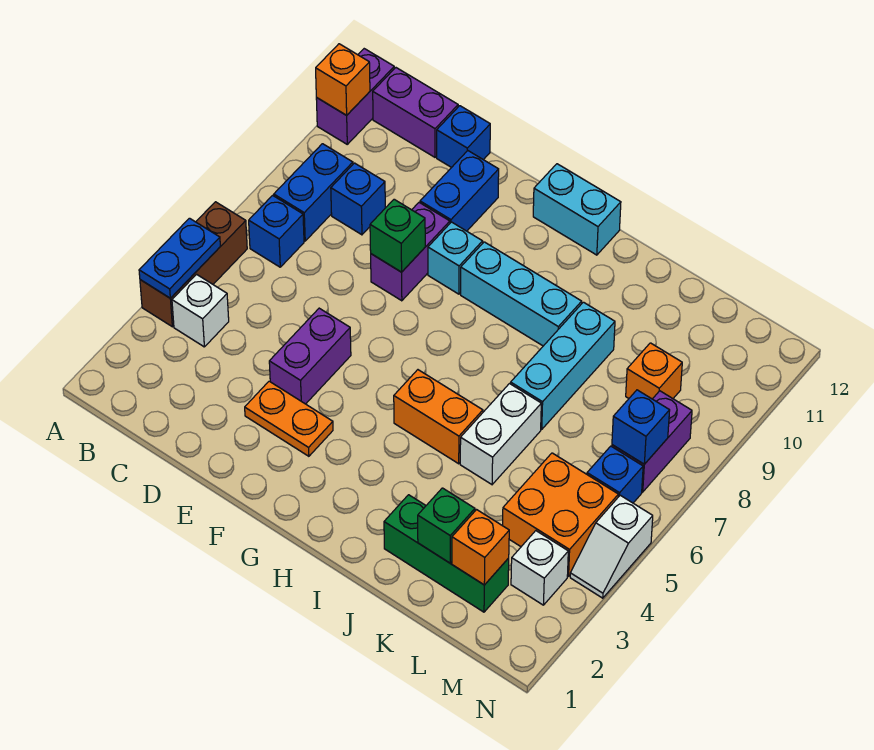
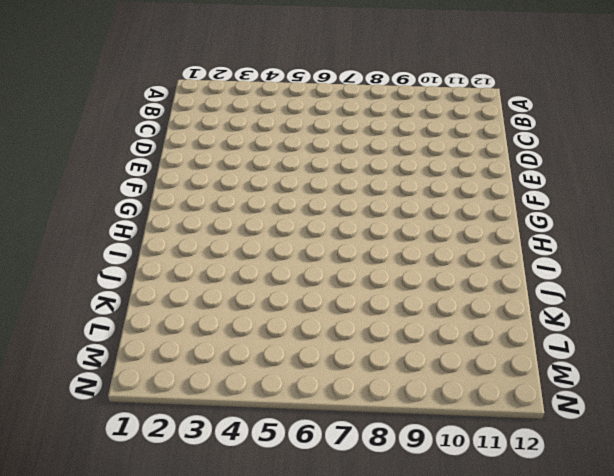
none -> brown brick A4:A6 level 1
none -> purple brick A11:A12 level 1
none -> white brick B4 level 1
none -> blue brick B7 level 1

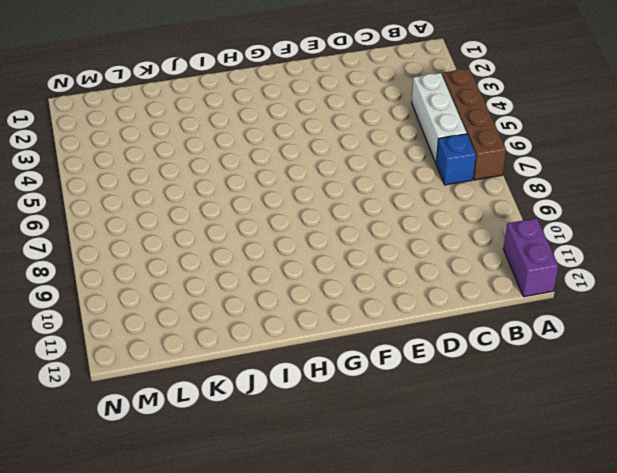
brown brick A4:A7 level 1 -> brown brick A4:A6 level 1
white brick B4:B6 level 1 -> white brick B4 level 1
none -> blue brick B8:B9 level 1
none -> purple brick B12:C12 level 1
none -> blue brick C9 level 1
none -> blue brick D12 level 1

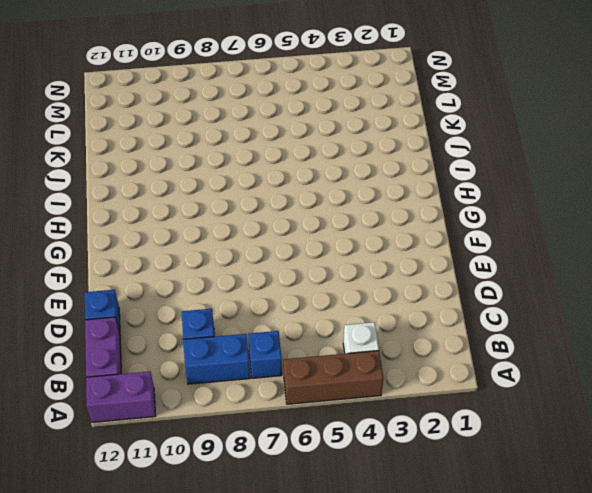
none -> orange plate E3:F3 level 1
none -> purple brick E4:E5 level 1
none -> purple brick E8:E9 level 1
none -> blue brick E10:E11 level 1

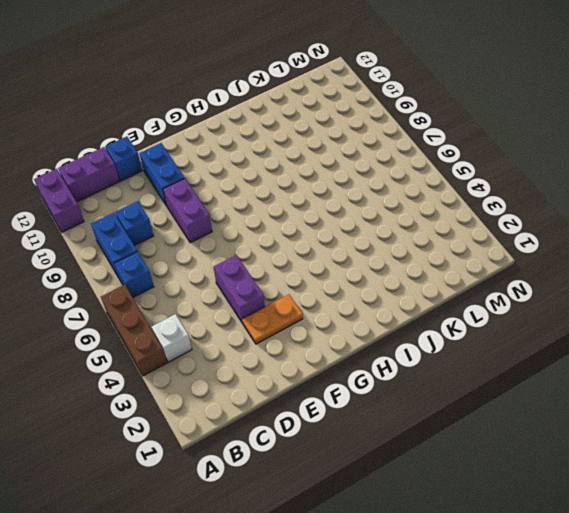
none -> cyan brick F9 level 1
none -> cyan brick G9:I9 level 1
none -> cyan brick G12:H12 level 1
none -> orange brick H5:I5 level 1

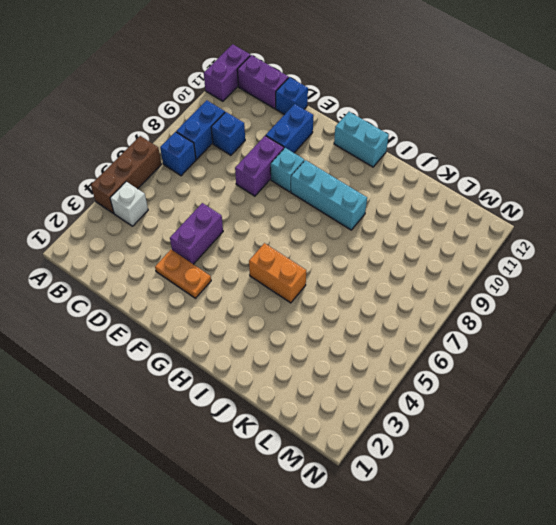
none -> green brick J2:L2 level 1
none -> white brick J5:J6 level 1
none -> cyan brick J7:J9 level 1
none -> orange brick L4:M5 level 1

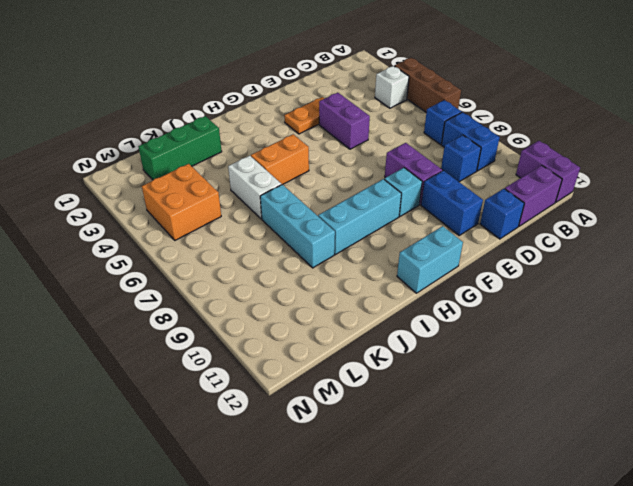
none -> orange brick L9 level 1
none -> white brick M3 level 1
none -> blue brick M6 level 1
none -> purple brick M7:M8 level 1

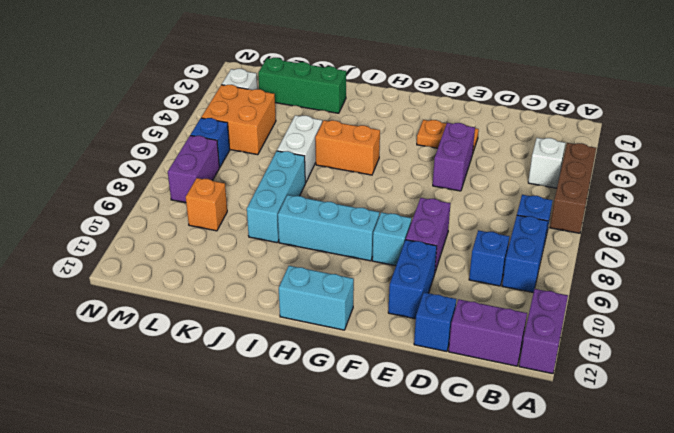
none -> white slope N4:N5 level 1 top 5
none -> blue plate A4:A5 level 2
none -> orange brick A11 level 2
none -> green brick E8 level 2

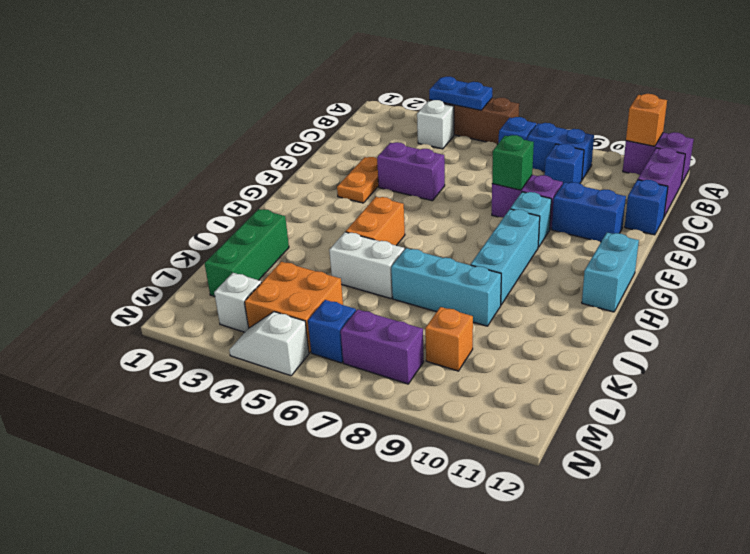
none -> green brick K2 level 2
none -> orange brick L2 level 2
none -> blue brick M7 level 2

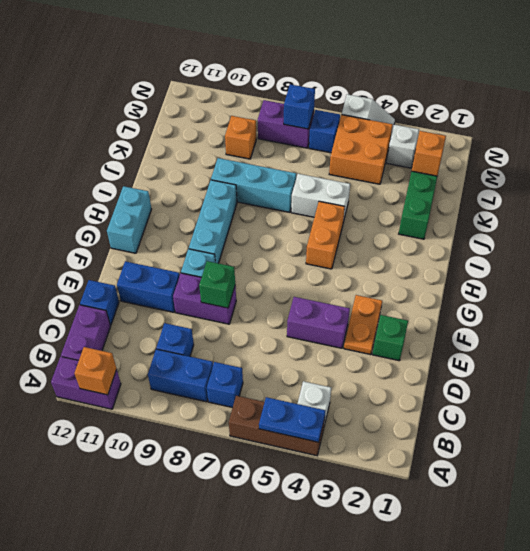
green brick E2 level 1 -> green brick K2 level 2

